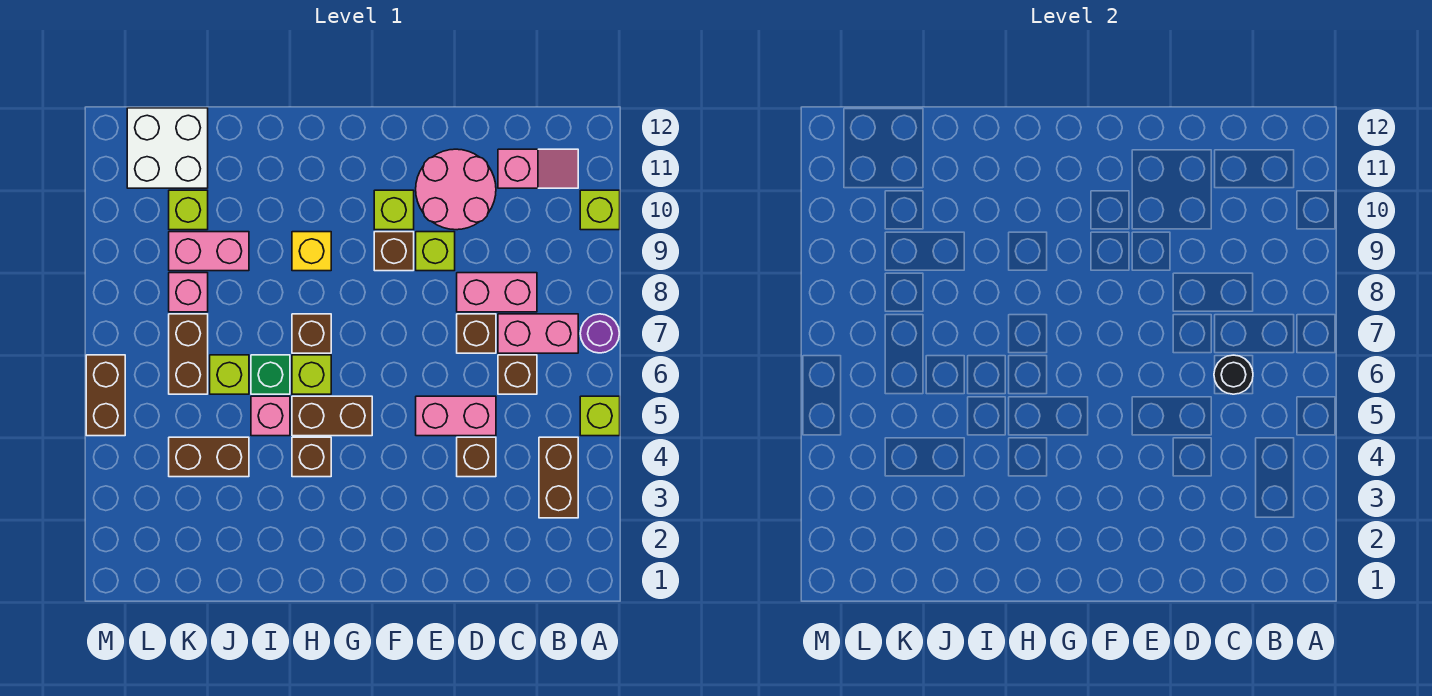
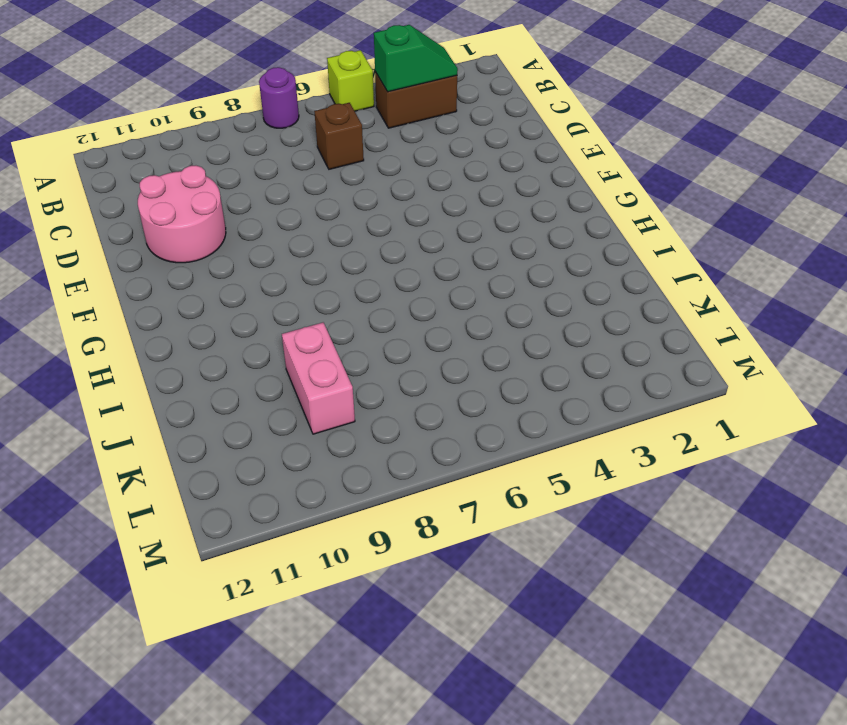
green slope B3:B4 level 2 top 4 -> none
none -> lime brick A10 level 1
none -> pink brick B7:C7 level 1
none -> pink slope B11:C11 level 1 top C
none -> pink brick C8:D8 level 1

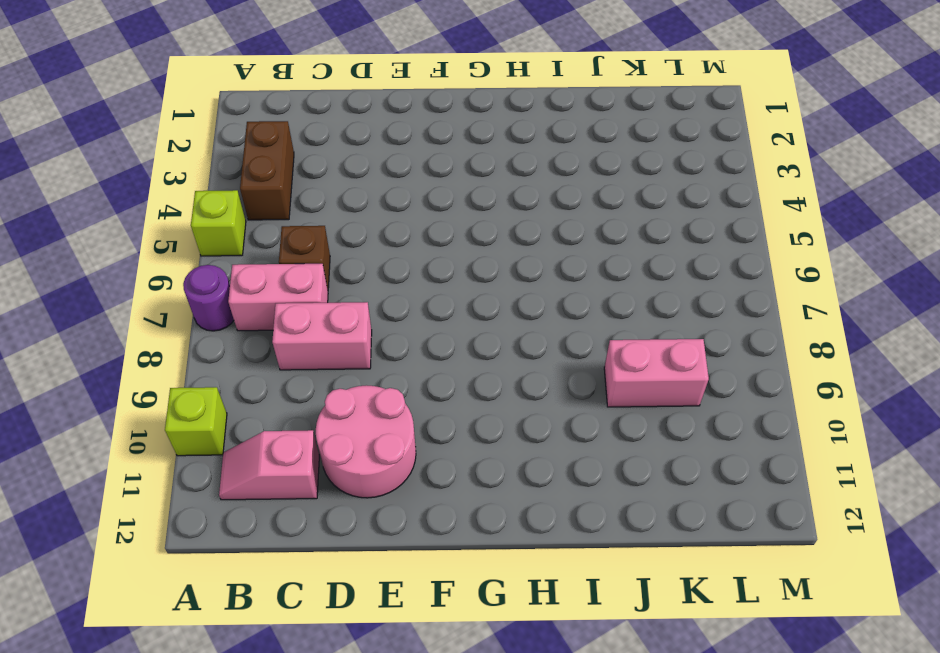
none -> brown brick D4 level 1
none -> pink brick D5:E5 level 1
none -> brown brick D7 level 1
none -> lime brick E9 level 1

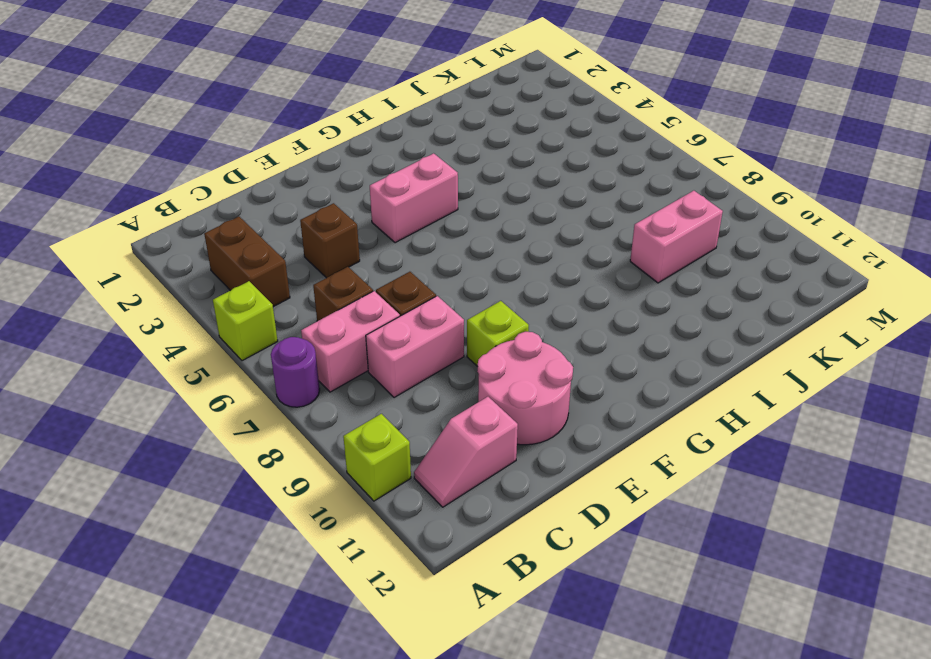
pink brick F4:G4 level 1 -> pink brick D5:E5 level 1
none -> brown brick F9 level 1
none -> lime brick F10 level 1
none -> brown brick G5:H5 level 1
none -> brown brick H4 level 1

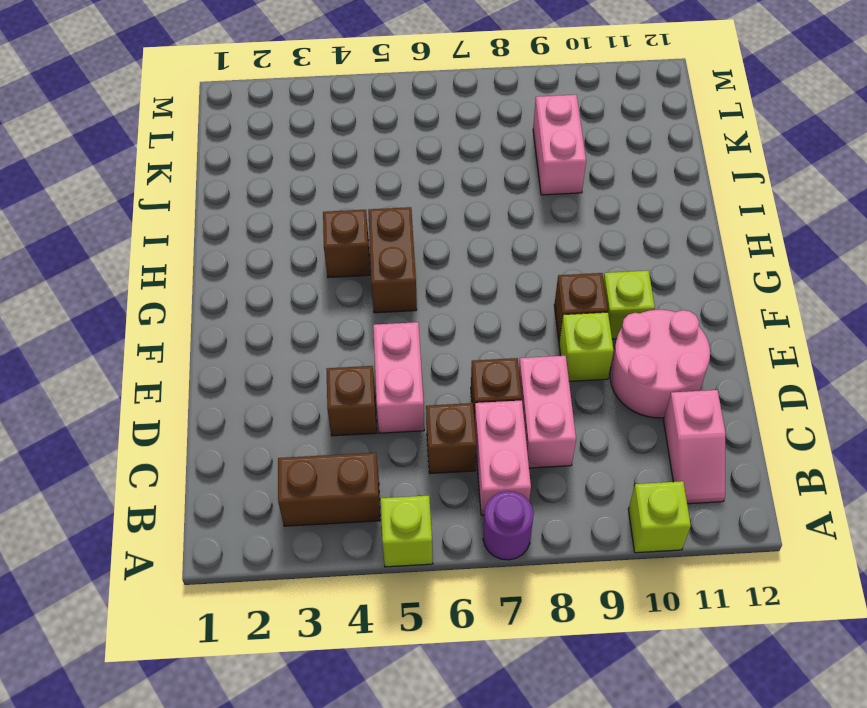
none -> lime brick H6 level 1
none -> brown brick H7 level 1
none -> yellow brick H9 level 1
none -> pink brick I5 level 1

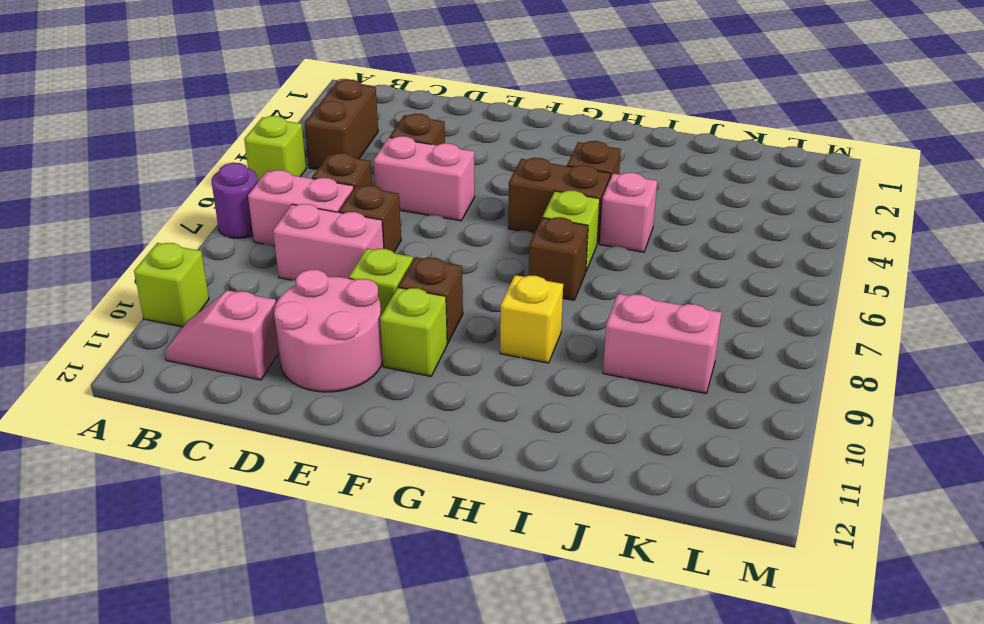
none -> green brick I6 level 1
none -> brown brick J4:K4 level 1
none -> lime brick J6 level 1
none -> brown brick K6:K7 level 1

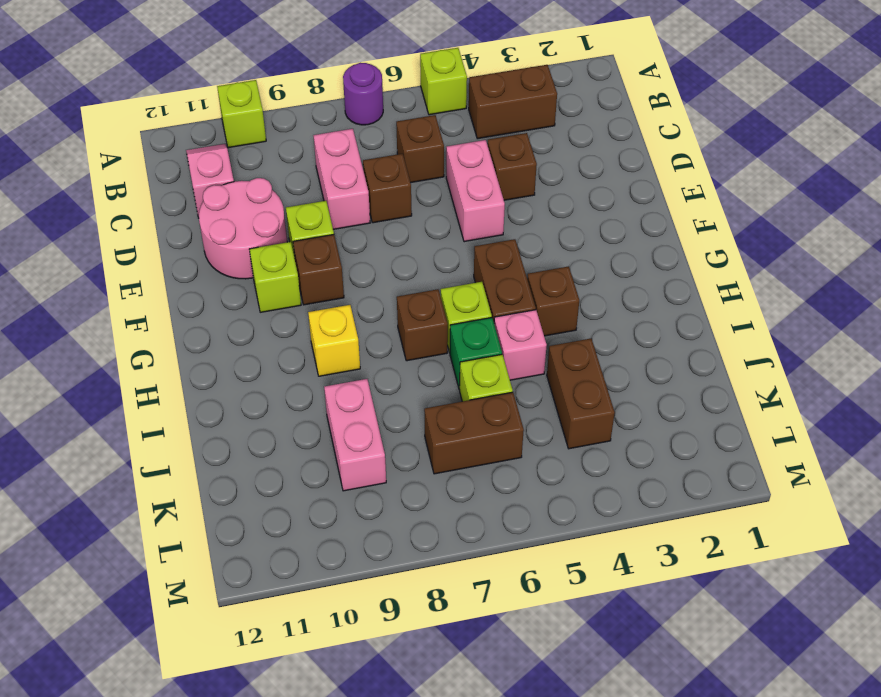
none -> pink brick B7:C7 level 1
none -> pink brick K8 level 1
none -> lime brick K10 level 1
none -> white brick K11:L12 level 1

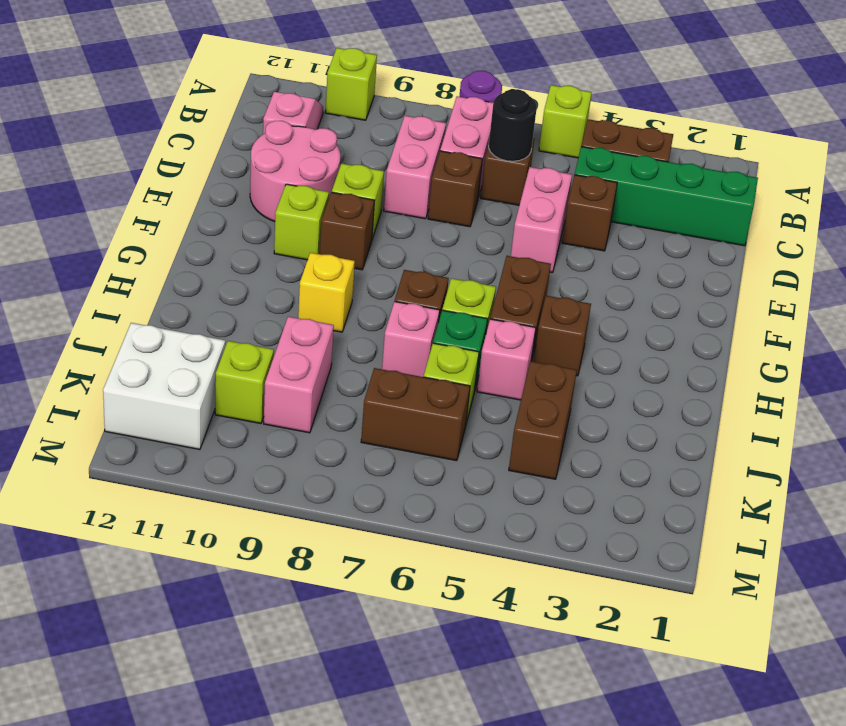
green brick C1:C4 level 1 -> none
pink brick I7 level 1 -> pink brick K8 level 1
none -> brown brick M5:M6 level 1

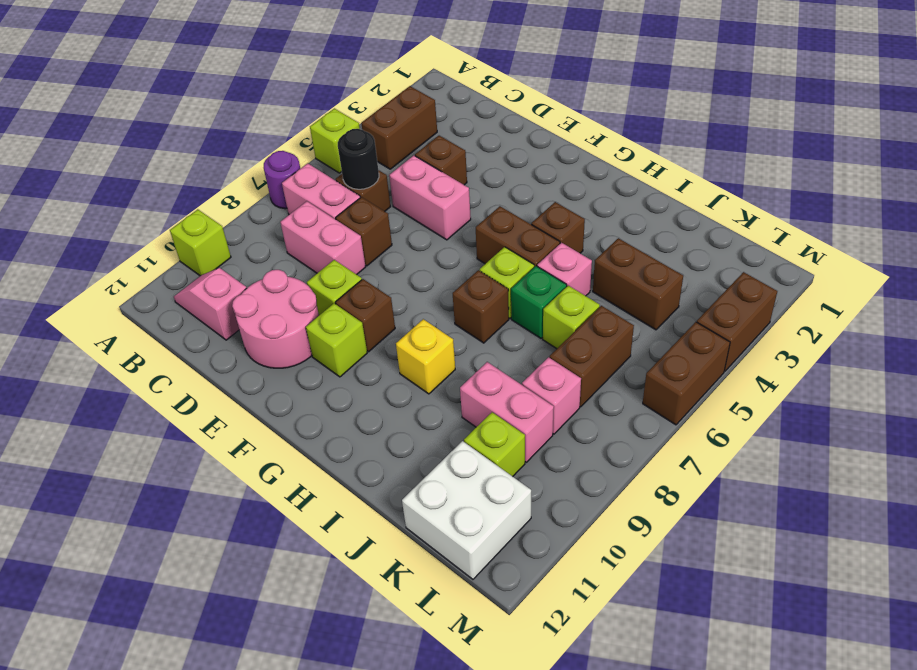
brown brick M3:M4 level 1 -> none

